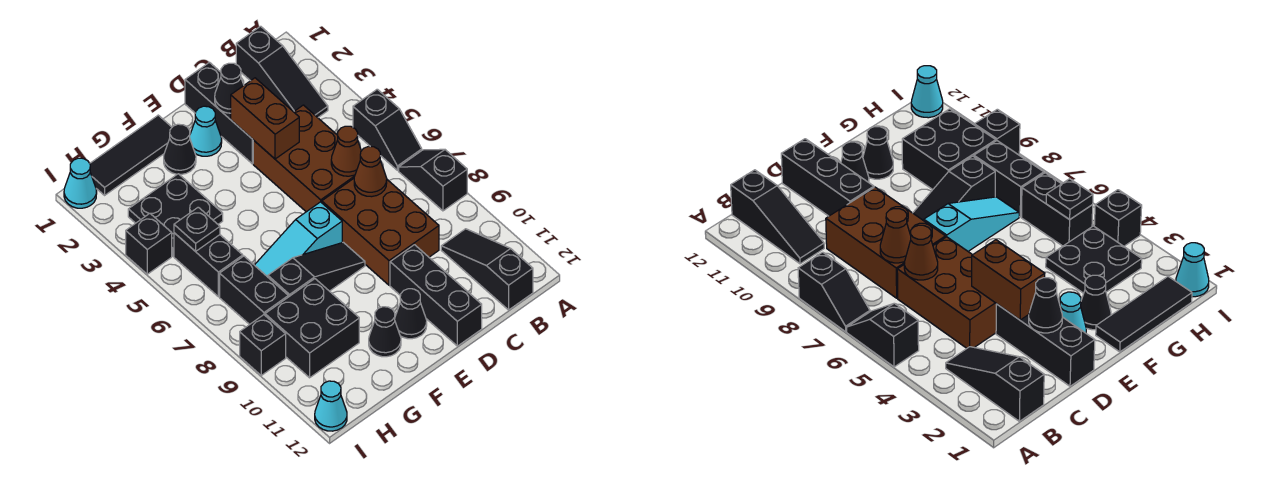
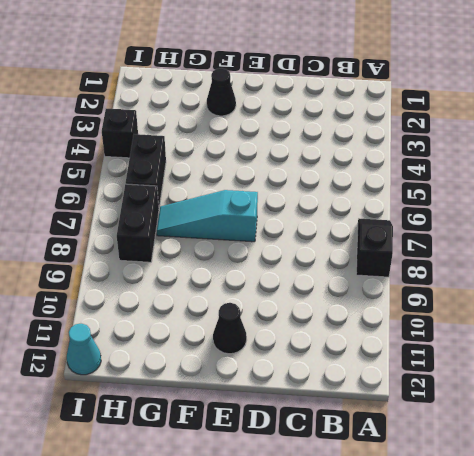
none -> black slope A5:A6 level 1 top 5
none -> black slope B1:B3 level 1 top 1
none -> black slope B10:B12 level 1 top 12

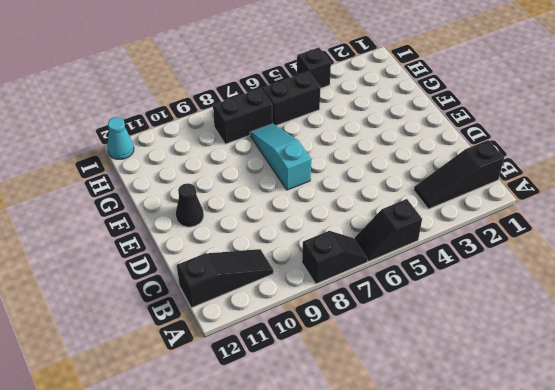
none -> brown brick C4:D6 level 1
none -> brown brick C7:D9 level 1
none -> black brick D1:D3 level 1

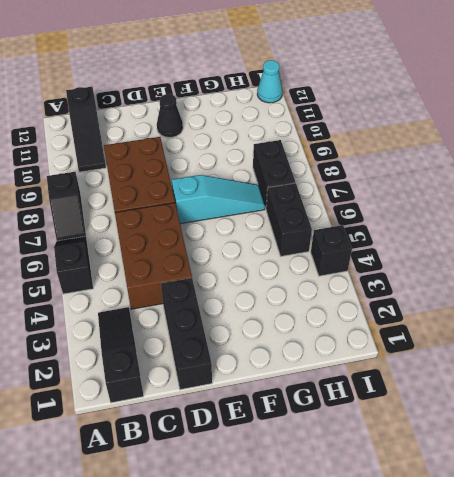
none -> black brick D10:D12 level 1
none -> cyan cone E2 level 1
none -> black slope E8:G8 level 1 top G

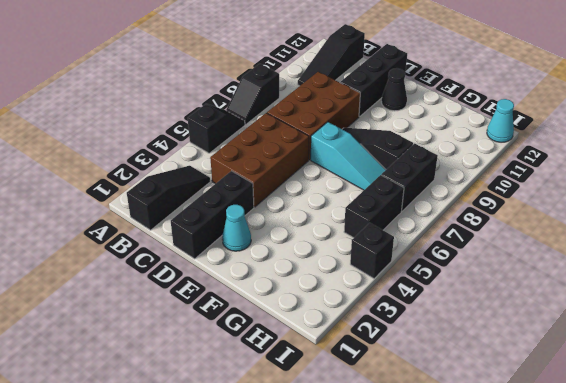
none -> black tile F1:H1 level 1
none -> black cone F2 level 1
none -> black cone F11 level 1

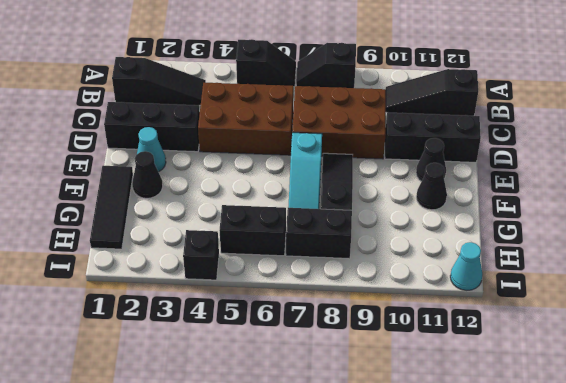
none -> black plate G3:H4 level 1
none -> black brick G9:H10 level 1
none -> cyan cone I1 level 1

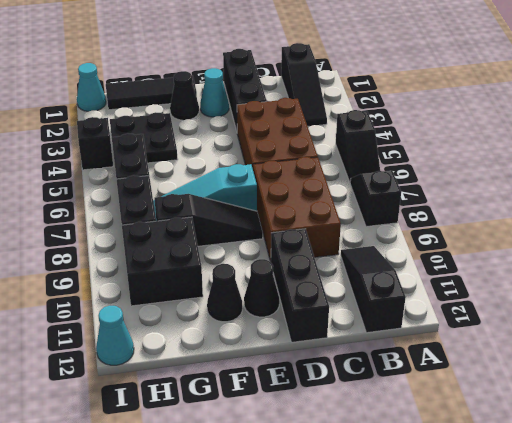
none -> black brick I9 level 1
none -> brown cone C6 level 2
none -> brown cone C7 level 2

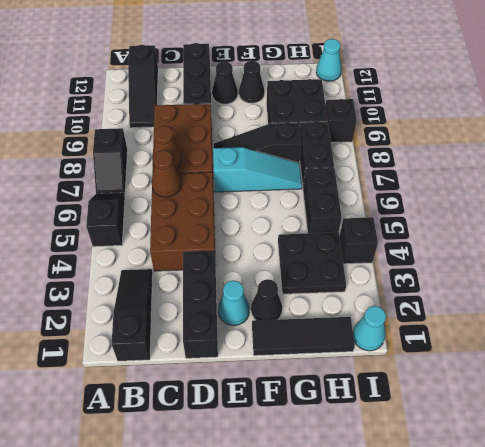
none -> black cone D2 level 2
none -> brown brick D3:D4 level 2
none -> black plate H5 level 2

